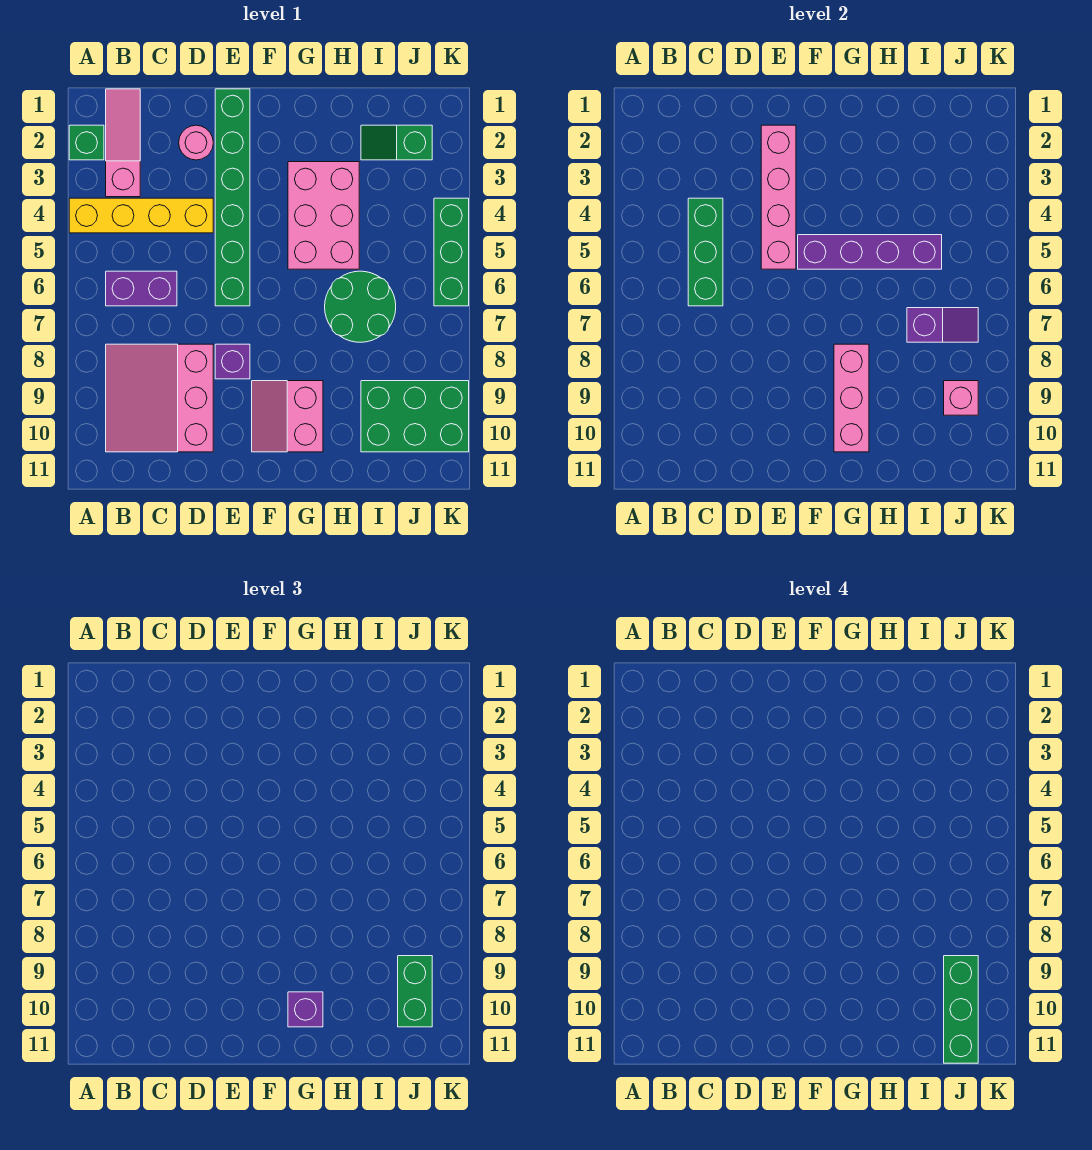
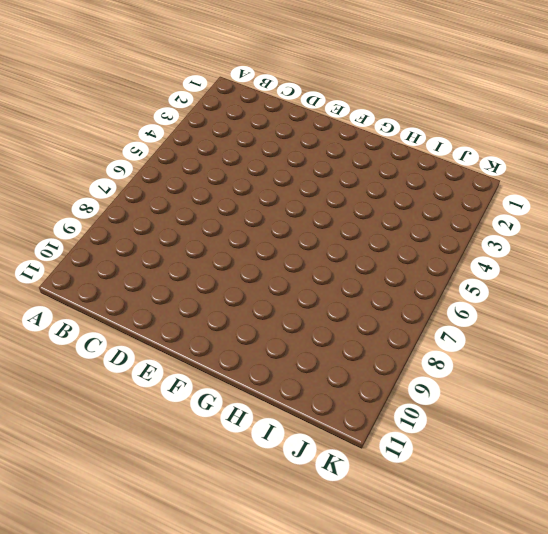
none -> green brick A2 level 1
none -> yellow brick A4:D4 level 1
none -> pink slope B1:B3 level 1 top 3

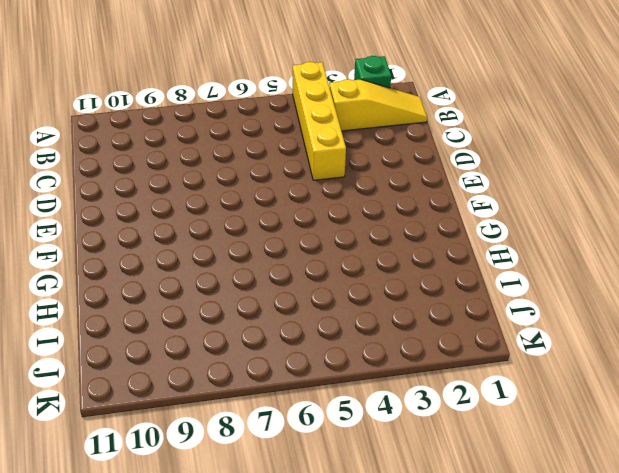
yellow slope B1:B3 level 1 top 3 -> pink slope B1:B3 level 1 top 3
none -> purple brick B6:C6 level 1
none -> pink slope B8:D10 level 1 top D
none -> pink round brick D2 level 1

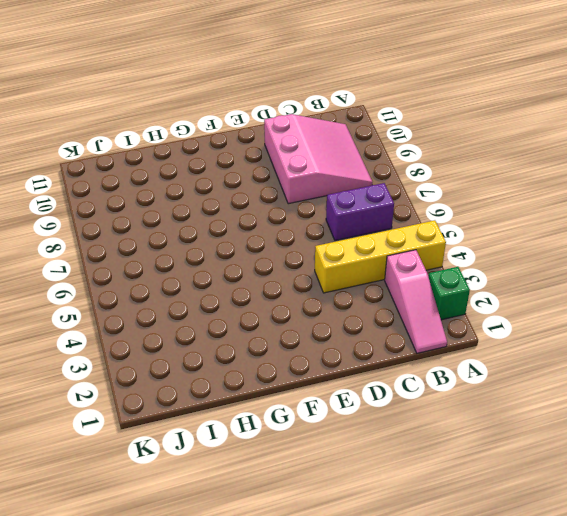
none -> pink round brick D2 level 1
none -> green brick E1:E6 level 1
none -> purple brick E8 level 1

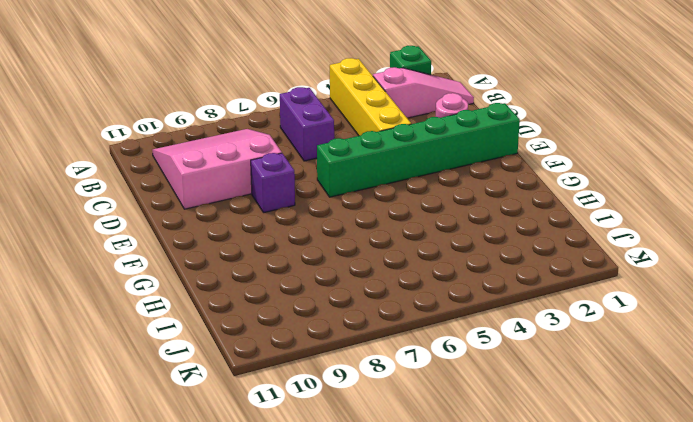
none -> pink slope F9:G10 level 1 top G
none -> pink brick G3:H5 level 1
none -> green round brick H6:I7 level 1

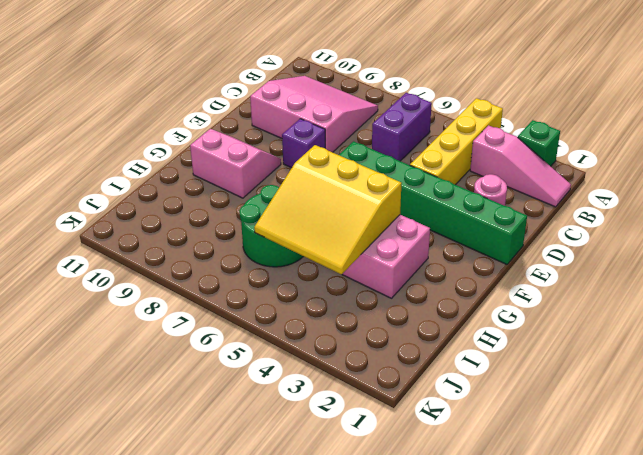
yellow slope G4:I6 level 2 top G -> purple brick F5:I5 level 2
none -> green slope I2:J2 level 1 top J
none -> green brick I9:K10 level 1
none -> green brick K4:K6 level 1

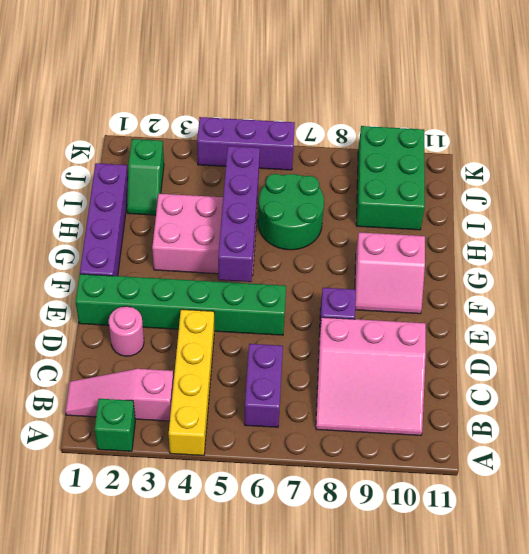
purple brick F1:I1 level 1 -> none
purple brick K4:K6 level 1 -> green brick K4:K6 level 1
none -> green brick C4:C6 level 2
none -> pink brick E2:E5 level 2
none -> pink brick G8:G10 level 2

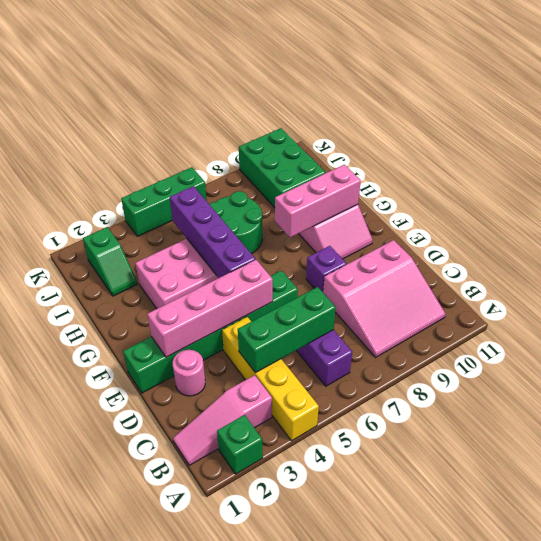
none -> purple slope I7:J7 level 2 top I
none -> pink brick J9 level 2
none -> purple brick G10 level 3

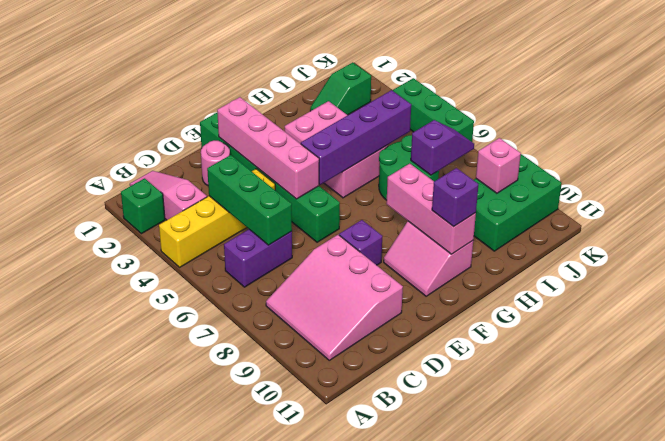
none -> green brick J9:J10 level 3
none -> green brick J9:J11 level 4

